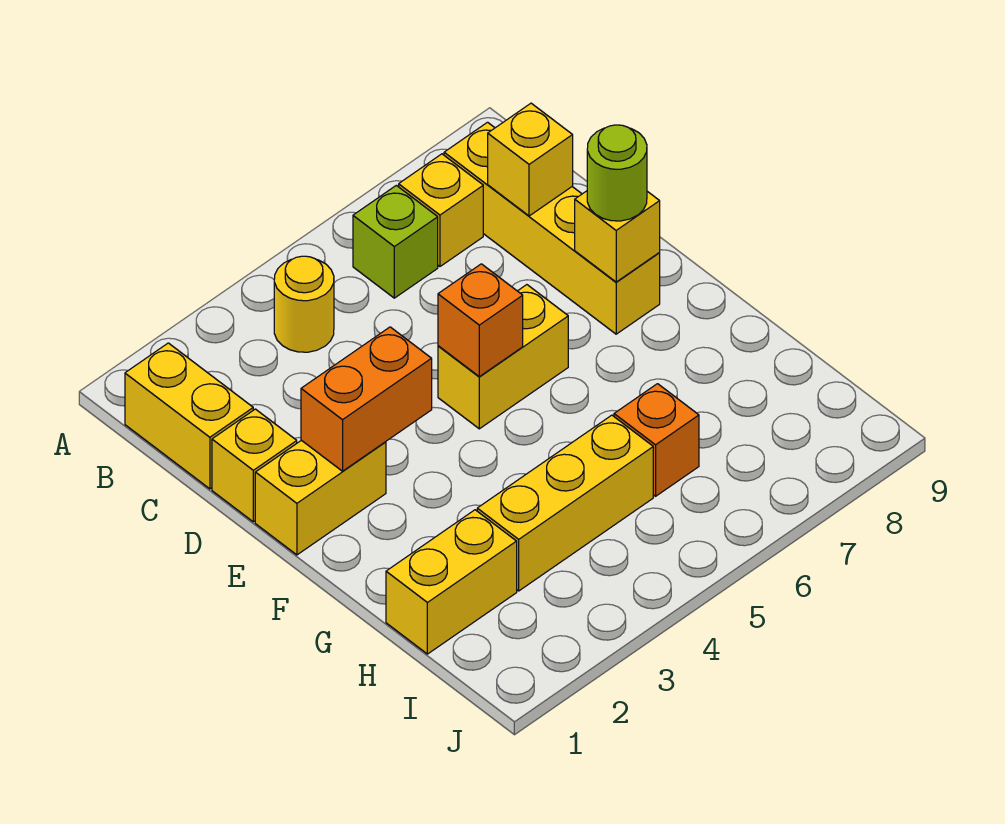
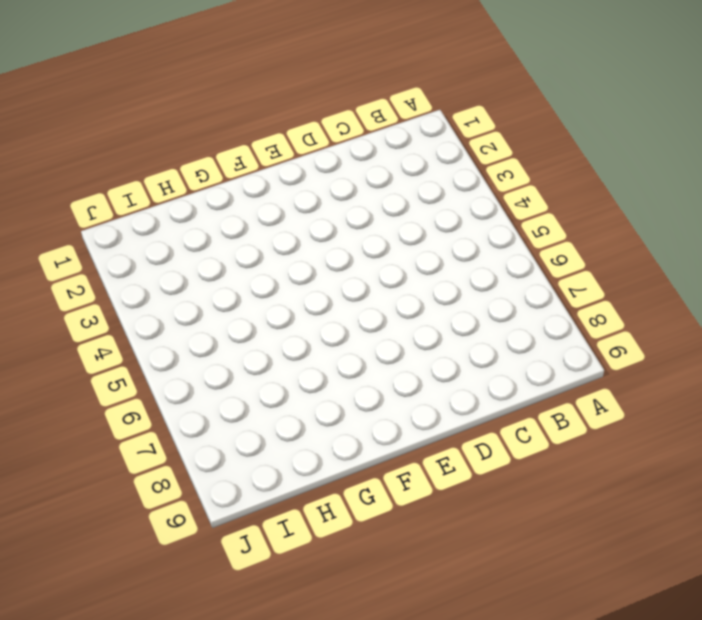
none -> yellow brick B1:C1 level 1
none -> yellow round brick B4 level 1
none -> lime brick B6 level 1

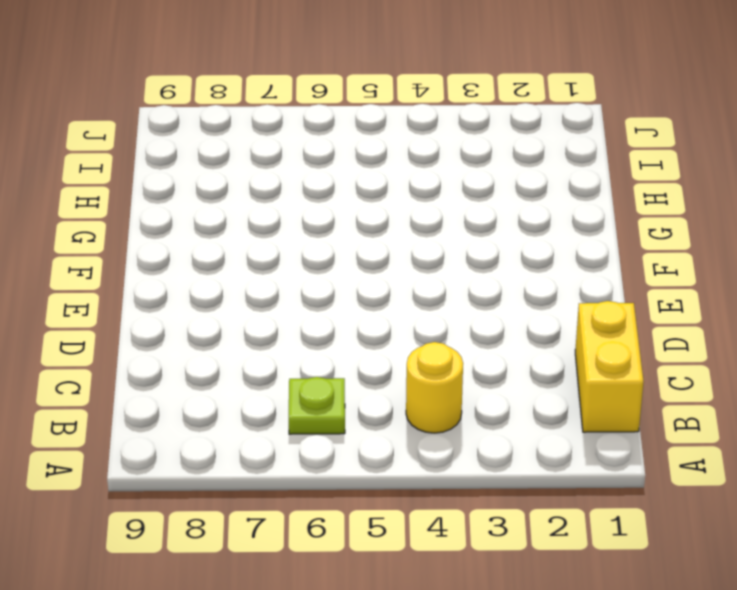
lime plate B6 level 1 -> lime brick B6 level 1
none -> yellow brick B7 level 1
none -> yellow brick B8:E8 level 1
none -> yellow brick D1 level 1

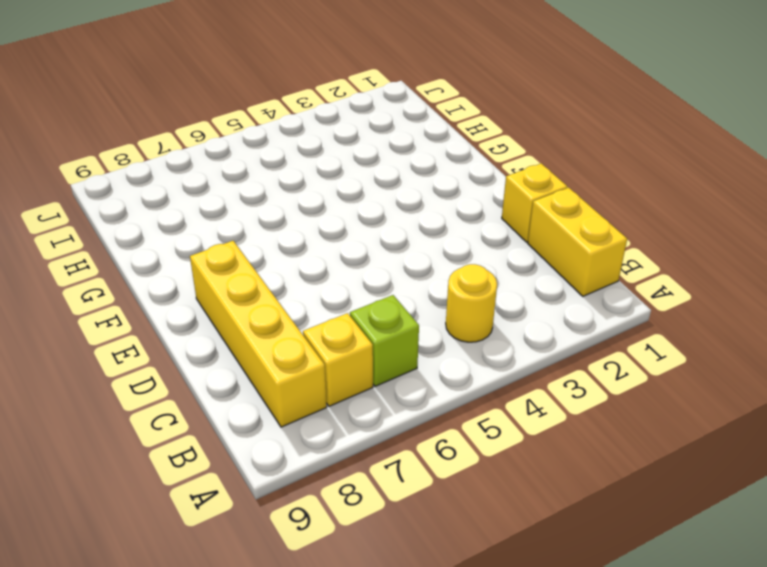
none -> yellow brick E1:E2 level 1
none -> yellow brick E5:E6 level 1
none -> yellow brick H1:H2 level 1

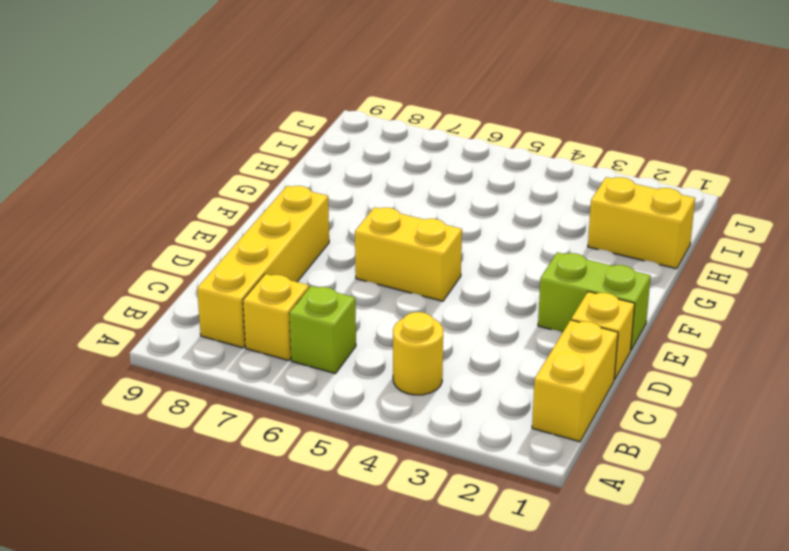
lime brick E1:E2 level 1 -> yellow brick E1:E2 level 1
none -> yellow brick H3:H5 level 1
none -> orange brick H6 level 1
none -> yellow brick C8 level 2

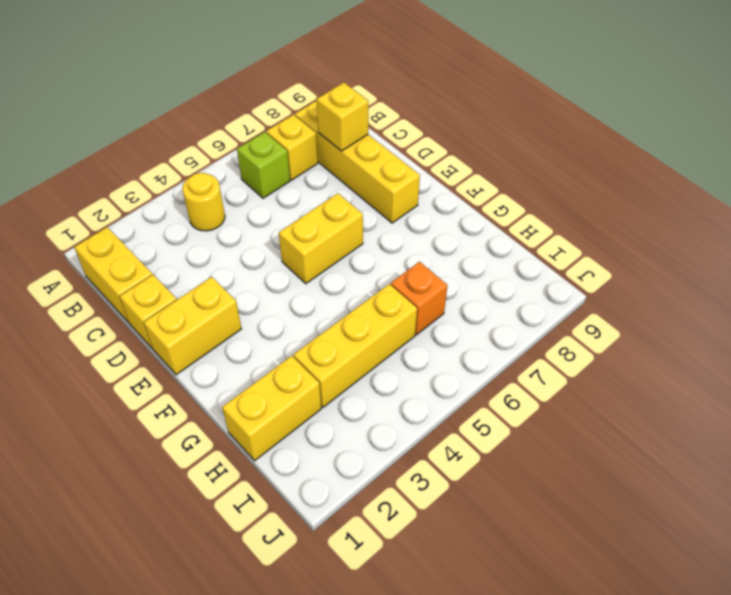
none -> orange brick E2:E3 level 2
none -> orange brick E5 level 2
none -> yellow brick E8 level 2

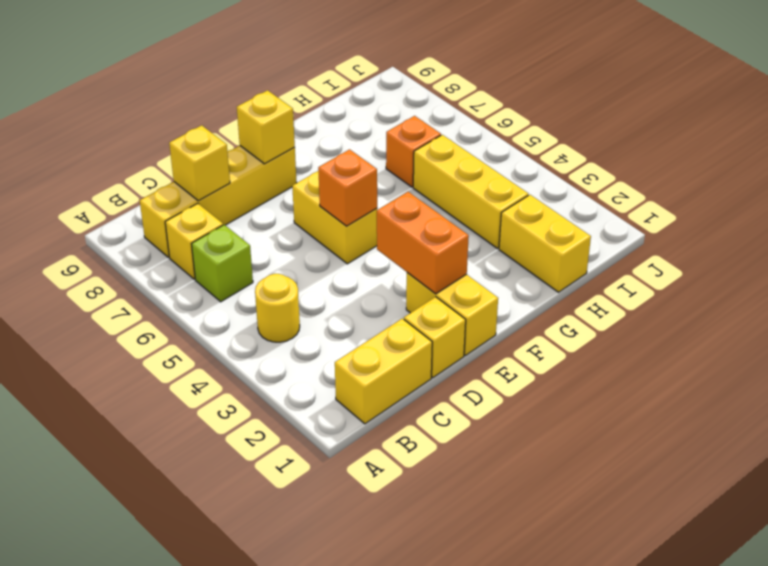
none -> lime round brick E8 level 3

